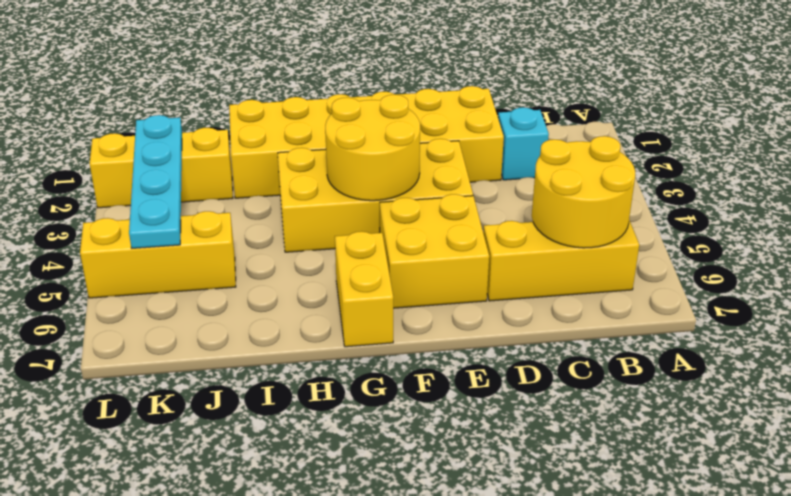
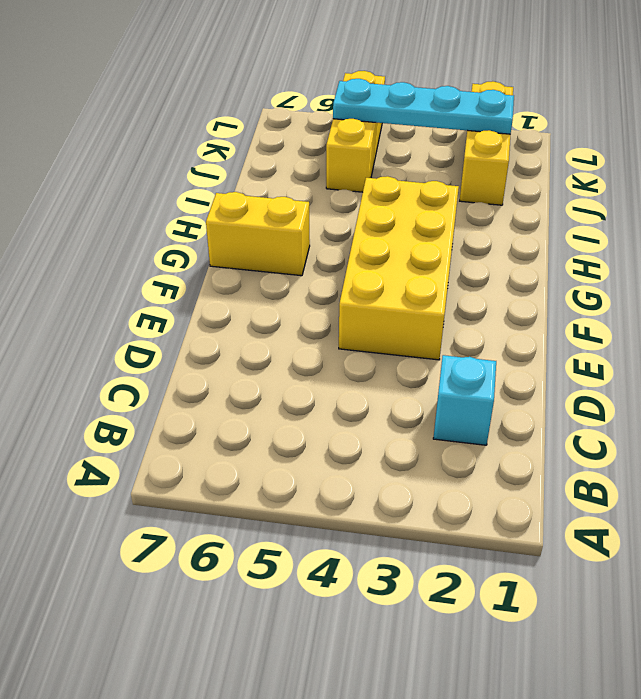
none -> yellow brick B6:D6 level 1
none -> yellow brick D1:I2 level 1

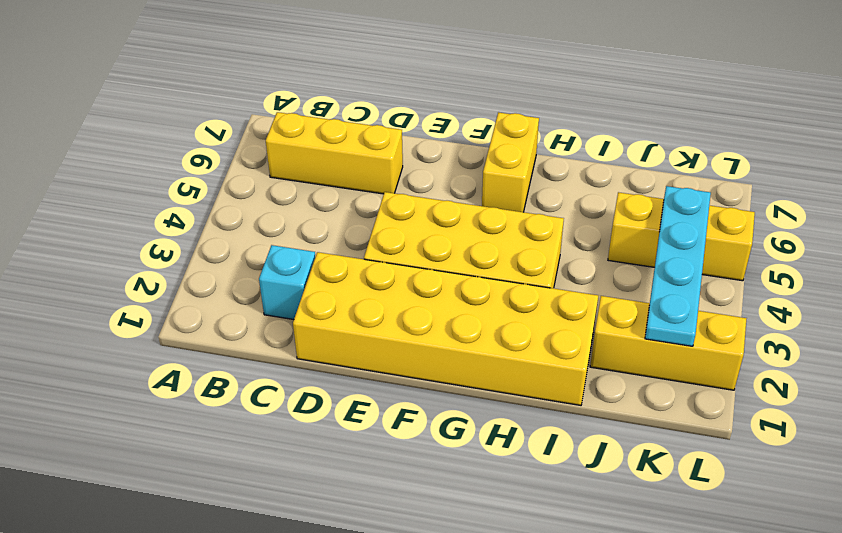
none -> yellow brick E5:F6 level 1
none -> yellow round brick B5:C6 level 2

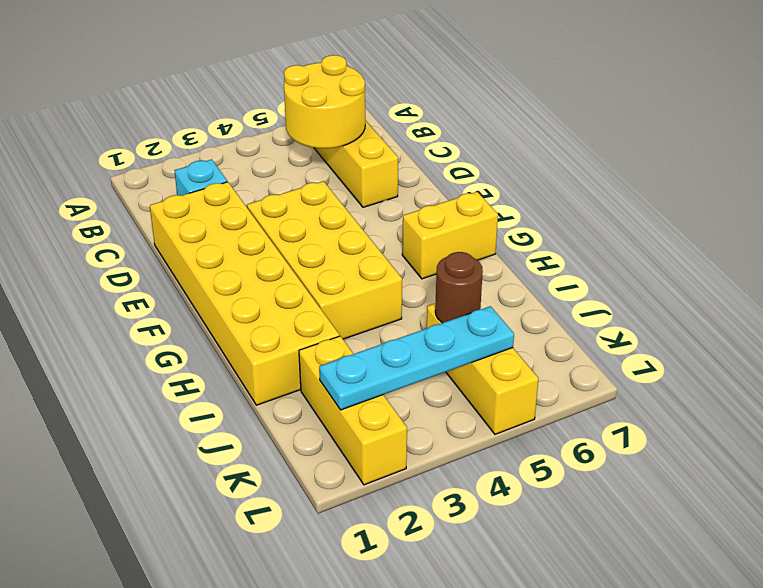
brown round brick J5 level 2 -> none
none -> yellow brick E5:F6 level 1
none -> yellow round brick F3:G4 level 2

